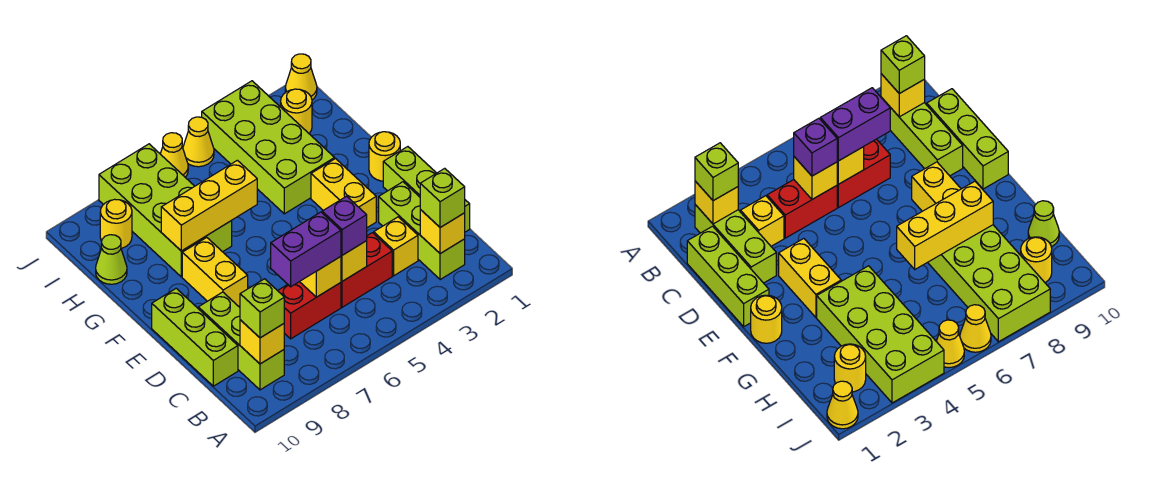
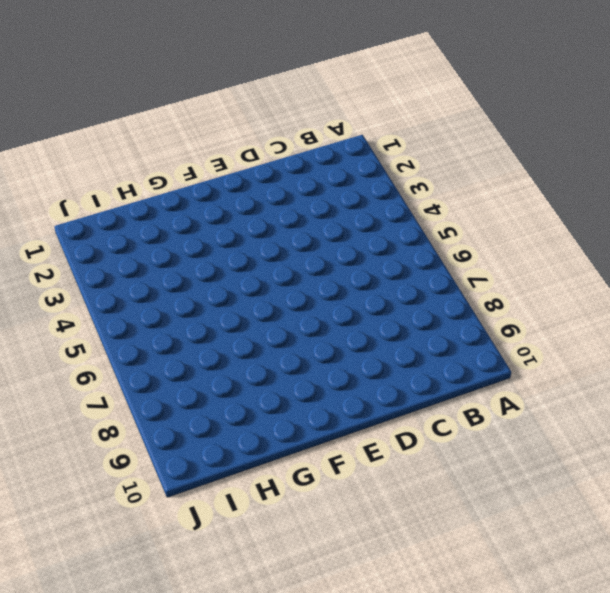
none -> lime brick B2:D2 level 1
none -> lime brick B9:D9 level 1
none -> lime brick C1:E1 level 1

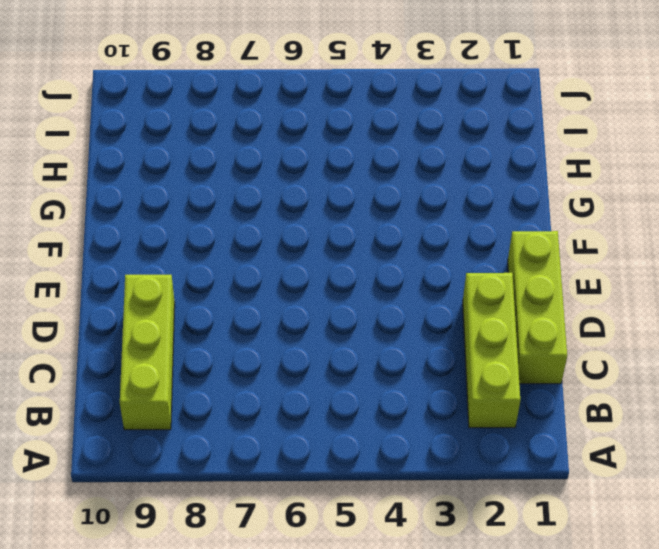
none -> yellow brick C3 level 1
none -> red brick C4:C5 level 1
none -> red brick C6:C7 level 1

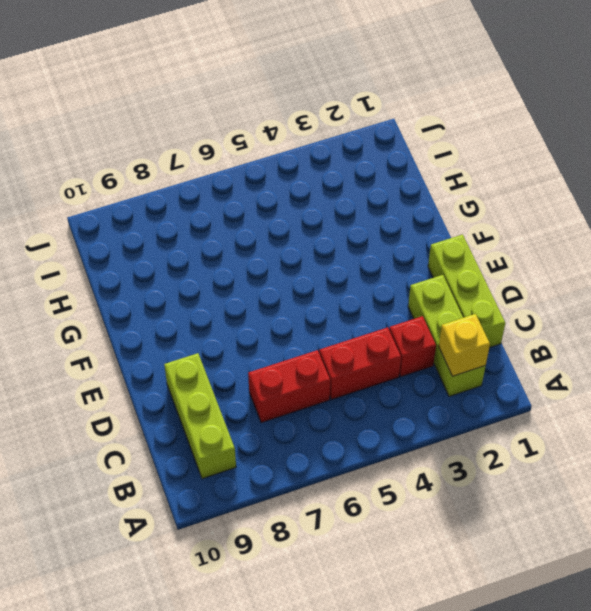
red brick C3 level 1 -> yellow brick C3 level 1
none -> lime brick C10:E10 level 1
none -> yellow brick E3:F3 level 1
none -> yellow brick E8:F8 level 1

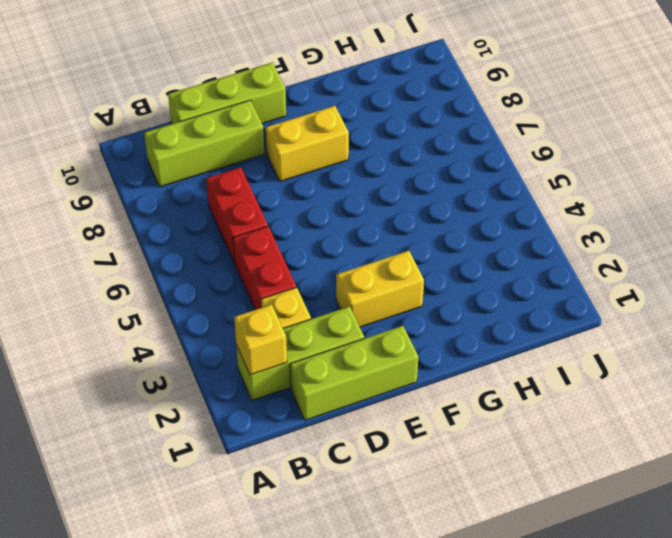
none -> yellow round brick F1 level 1
none -> lime brick G3:J4 level 1
none -> lime brick G7:J8 level 1

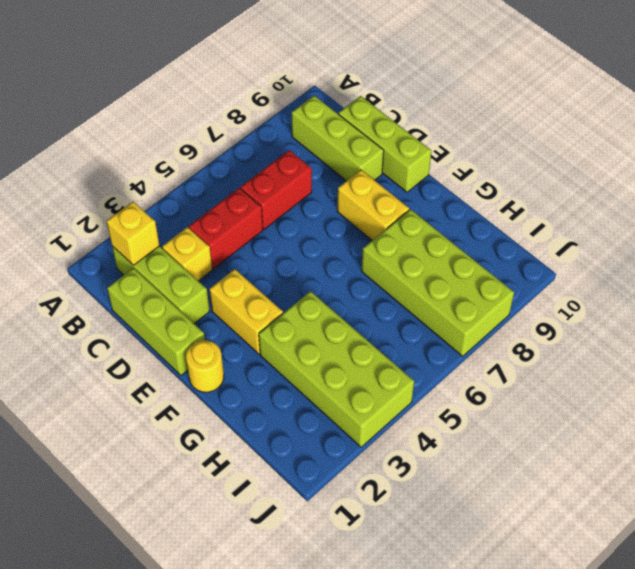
none -> lime cone H10 level 1
none -> yellow round brick I2 level 1
none -> yellow round brick I9 level 1

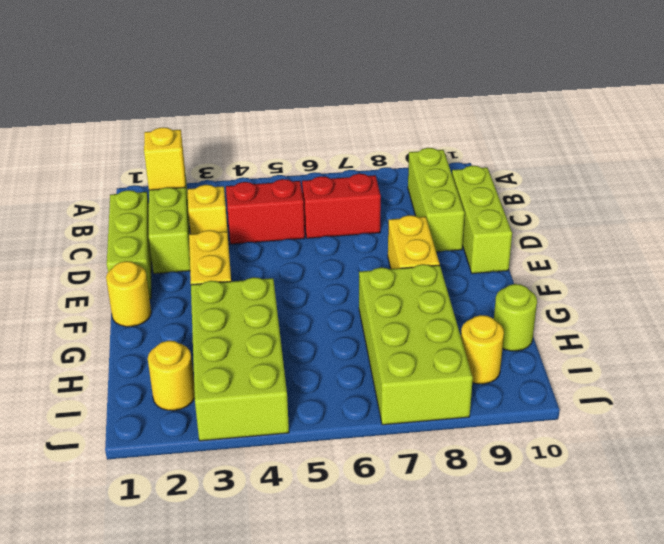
lime round brick H10 level 1 -> lime cone H10 level 1
none -> yellow cone J1 level 1
none -> yellow cone J5 level 1
none -> yellow cone J6 level 1

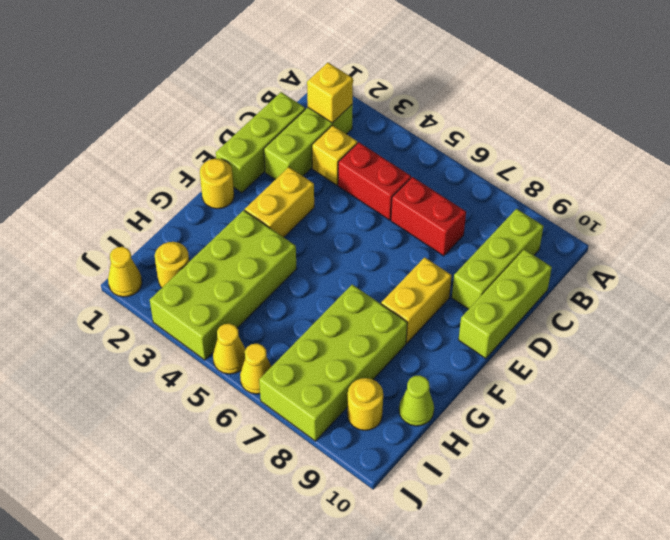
none -> yellow brick B9 level 2
none -> yellow brick C5 level 2
none -> yellow brick C6 level 2

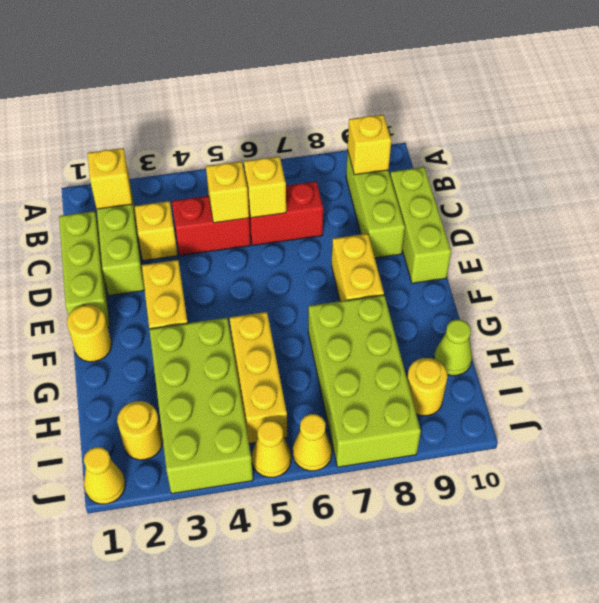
yellow brick G5:I5 level 1 -> yellow brick G6:G8 level 2
none -> lime brick B2 level 3
none -> lime brick B9 level 3
none -> purple brick C5 level 3

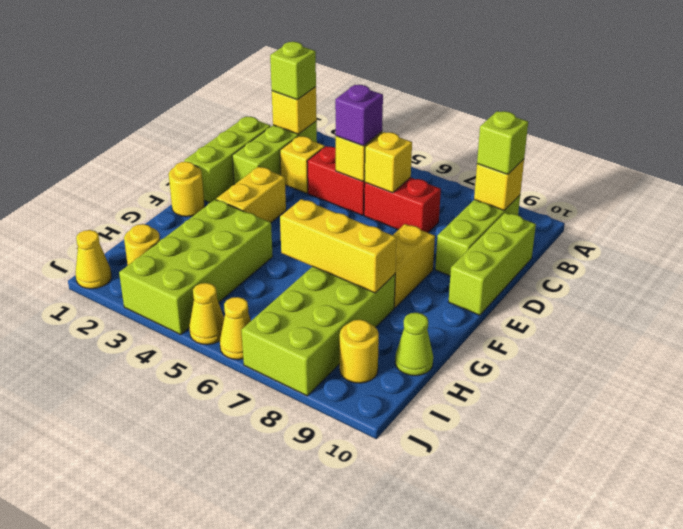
none -> purple brick C6:C7 level 3

